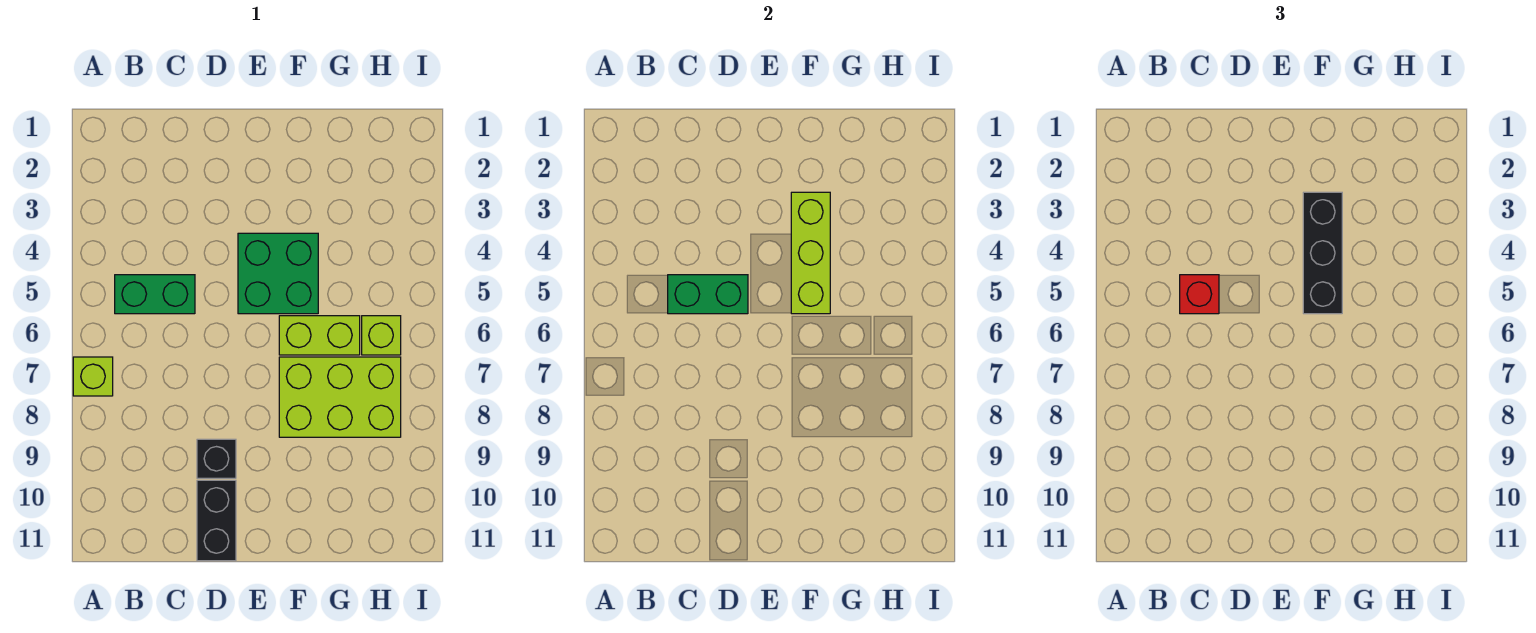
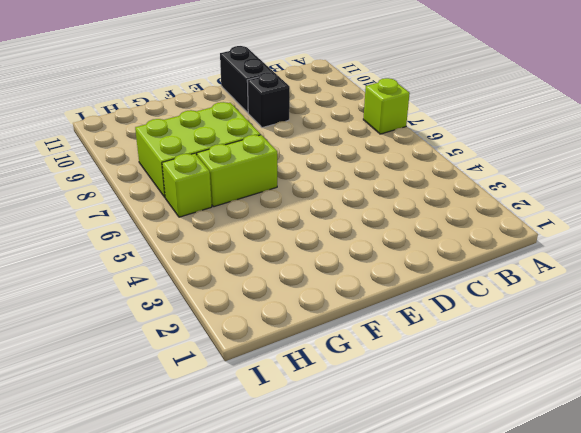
none -> green brick B5:C5 level 1
none -> green brick E4:F5 level 1
none -> green brick C5:D5 level 2

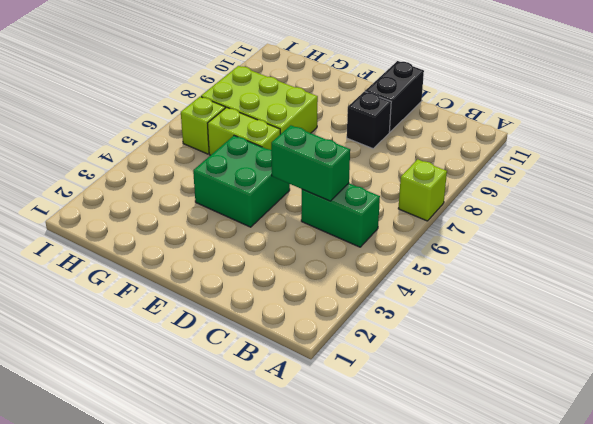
none -> lime brick F3:F5 level 2
none -> red brick C5 level 3
none -> black brick F3:F5 level 3

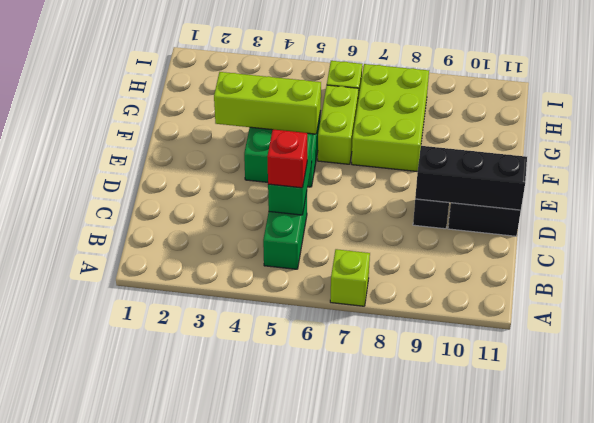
black brick D9:D11 level 2 -> black brick F3:F5 level 3

